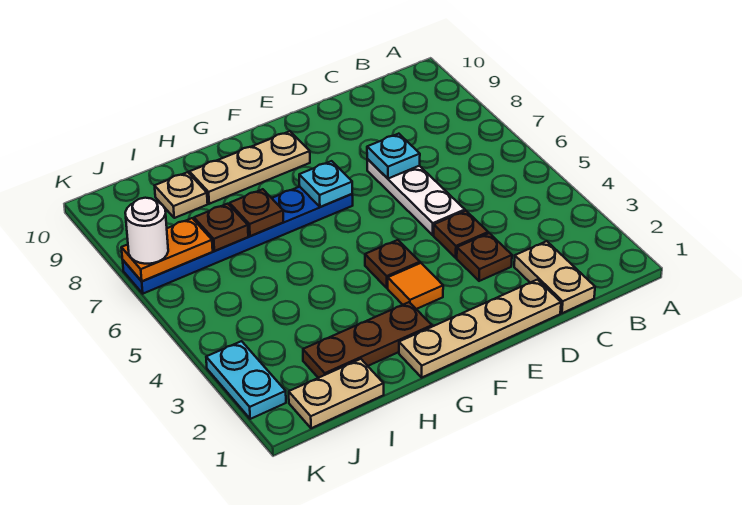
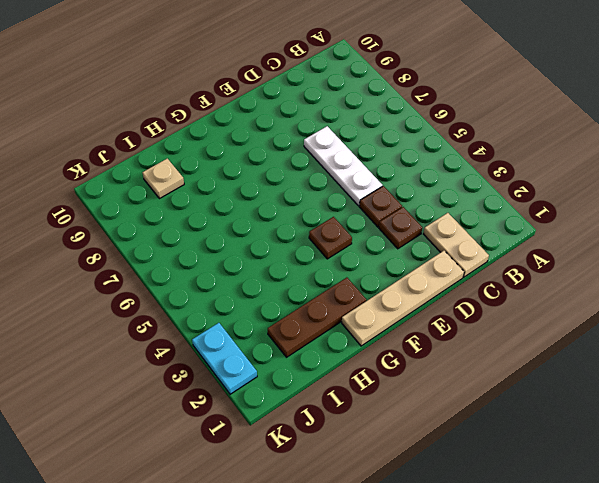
none -> orange tile F3 level 1
none -> blue plate F7:K7 level 1
none -> tan plate F9:H9 level 1

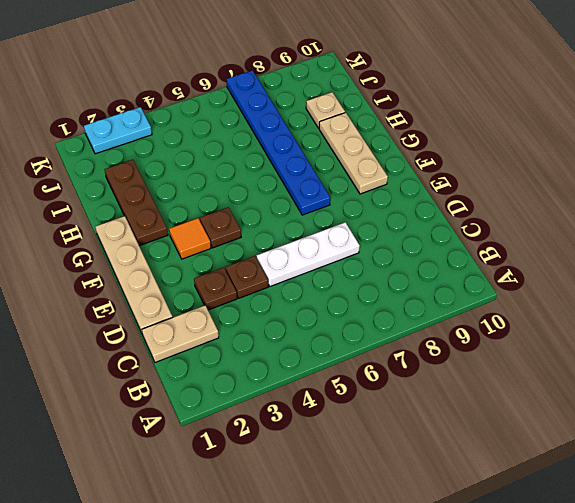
none -> tan plate I1:J1 level 1
none -> cyan plate D7 level 2
none -> cyan plate F7 level 2

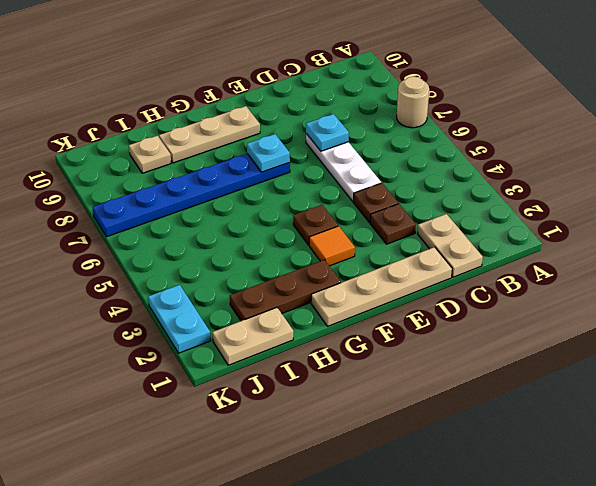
tan round brick A7 level 1 -> none
none -> brown plate H7 level 2
none -> brown plate I7 level 2
none -> orange plate J7:K7 level 2

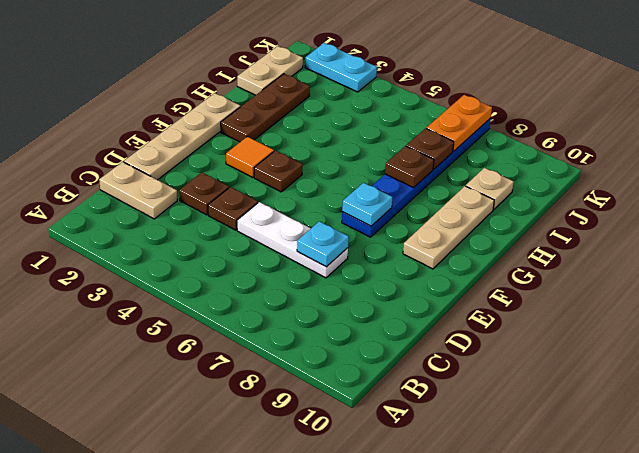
none -> white round brick K7 level 3

